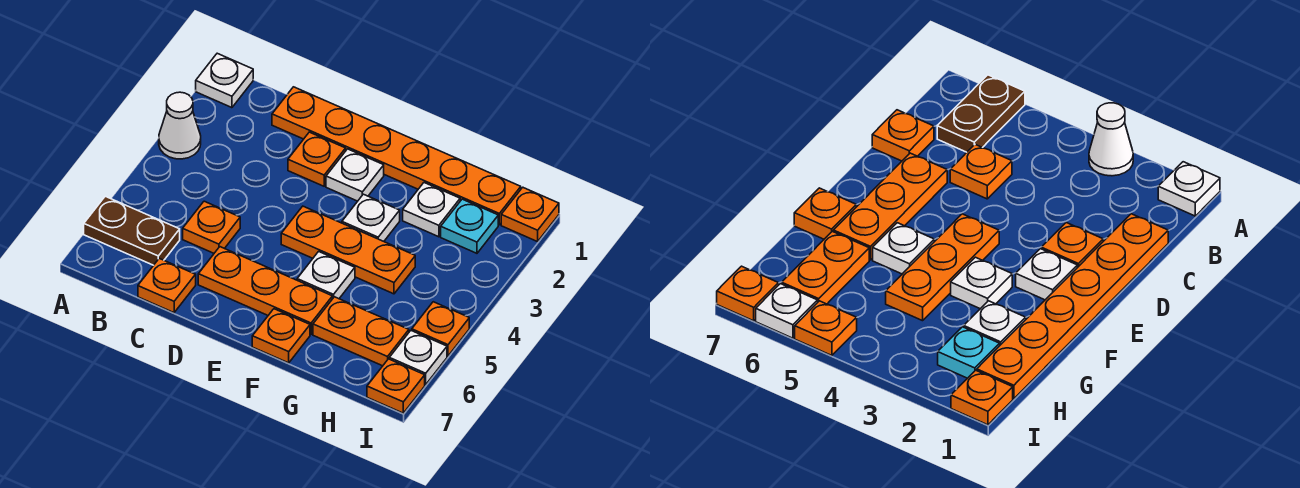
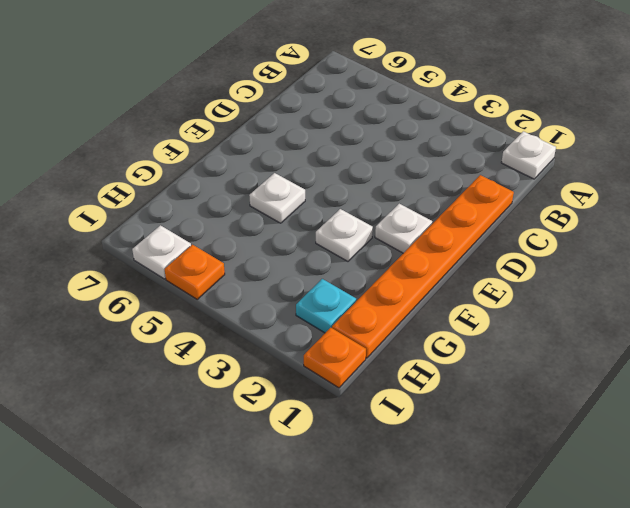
none -> white cone A3 level 1
none -> brown plate A6:B6 level 1
none -> orange plate C5 level 1

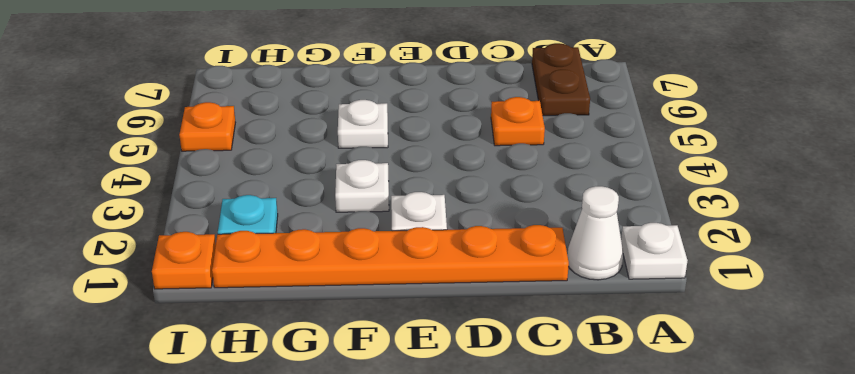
white cone B1 level 1 -> white cone A3 level 1
brown plate B6:B7 level 1 -> brown plate A6:B6 level 1
none -> orange plate C7 level 1
none -> orange plate D2 level 1
none -> orange plate D6:F6 level 1

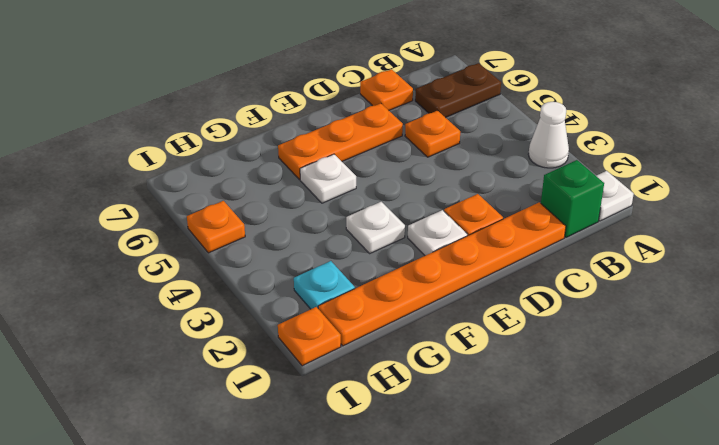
green brick B1 level 1 -> none
none -> orange plate E4:G4 level 1
none -> orange plate F7 level 1
none -> white plate G2 level 1

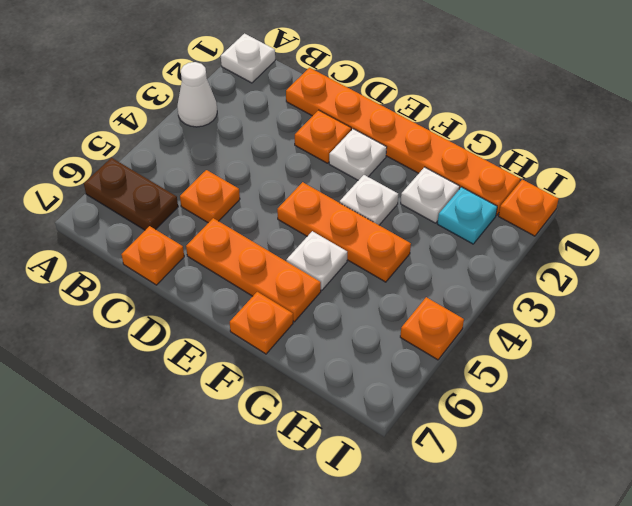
none -> orange plate G6:H6 level 1
none -> white plate I6 level 1
none -> orange plate I7 level 1

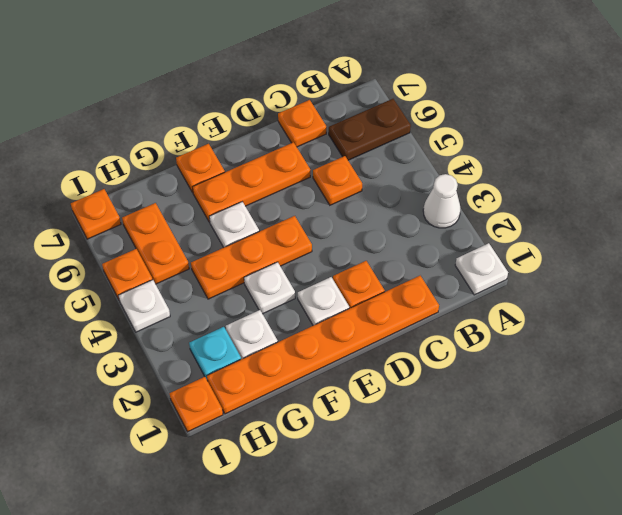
orange plate H5:H6 level 1 -> orange plate G6:H6 level 1
white plate I4 level 1 -> white plate I6 level 1

